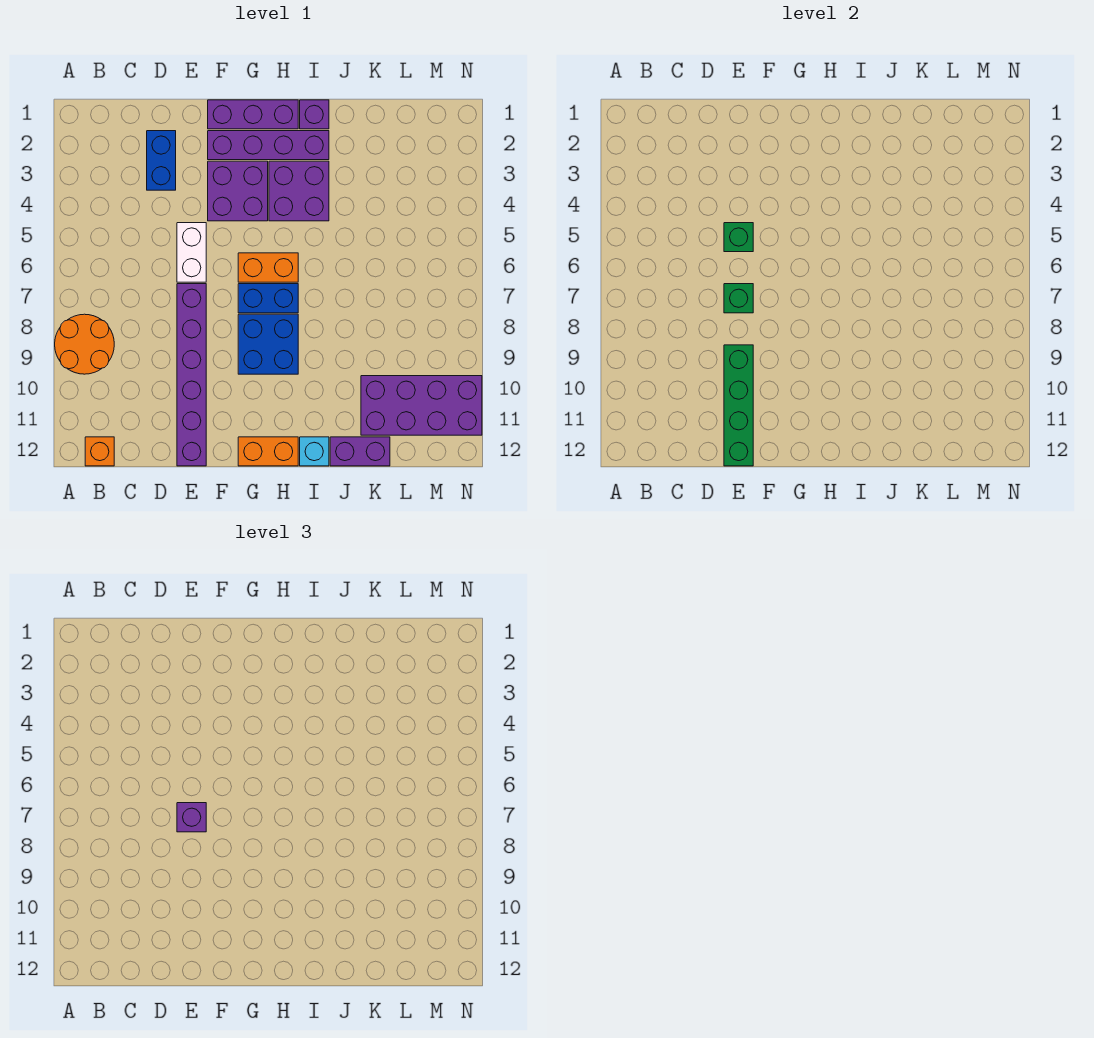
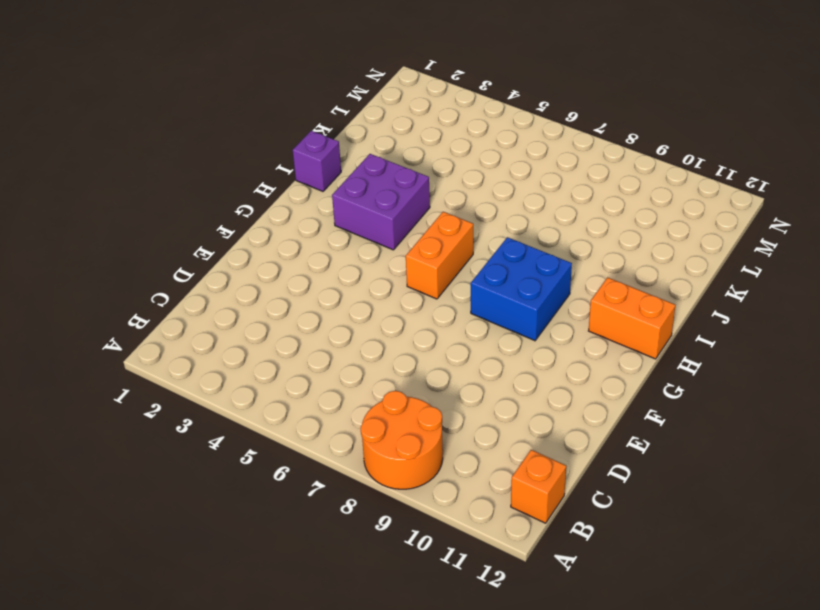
orange brick H11:H12 level 1 -> orange brick G12:H12 level 1
none -> blue brick D2:D3 level 1
none -> white brick E5:E6 level 1
none -> purple brick E7:E12 level 1

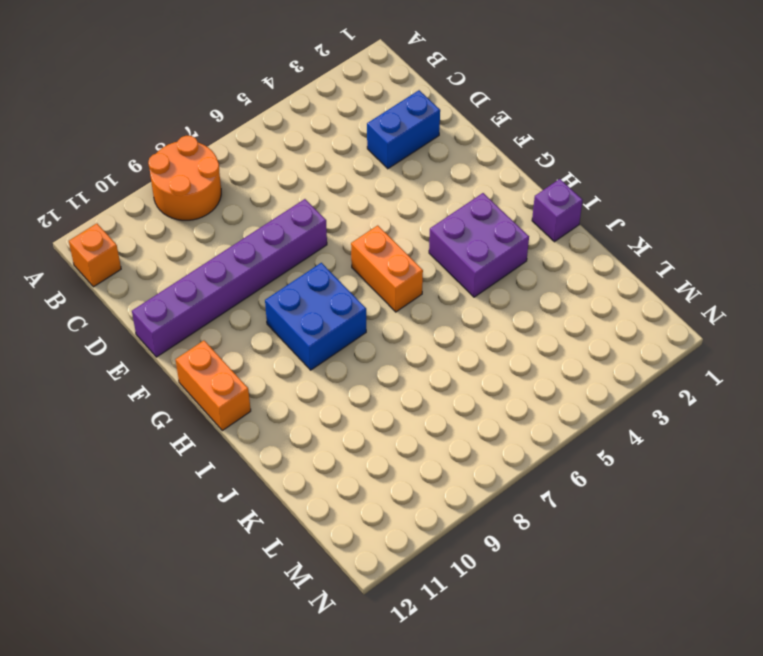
none -> white brick E5:E6 level 1
none -> purple brick F1:H1 level 1
none -> purple brick F2:I2 level 1

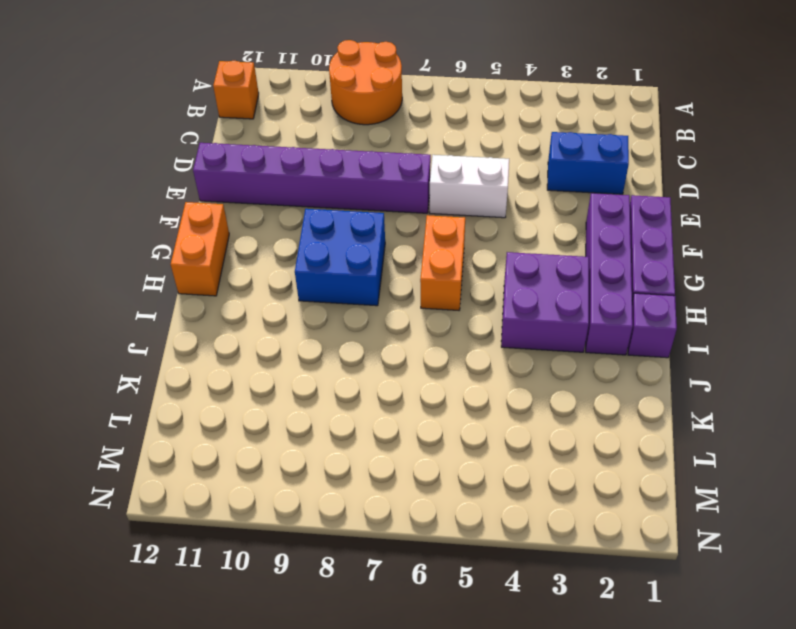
none -> purple brick F3:G4 level 1
none -> blue brick G7:H7 level 1
none -> cyan brick I12 level 1

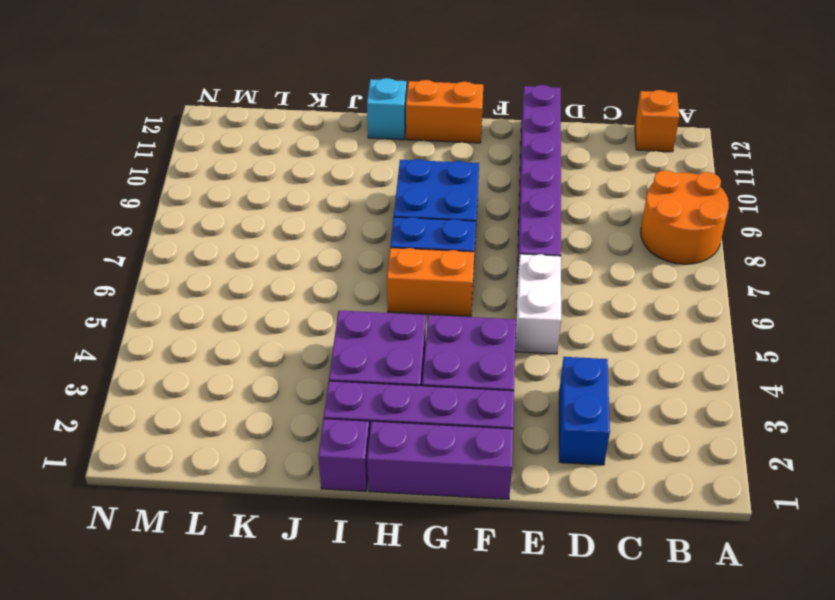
none -> purple brick J12:K12 level 1
none -> purple brick K10:N11 level 1
none -> green brick E5 level 2

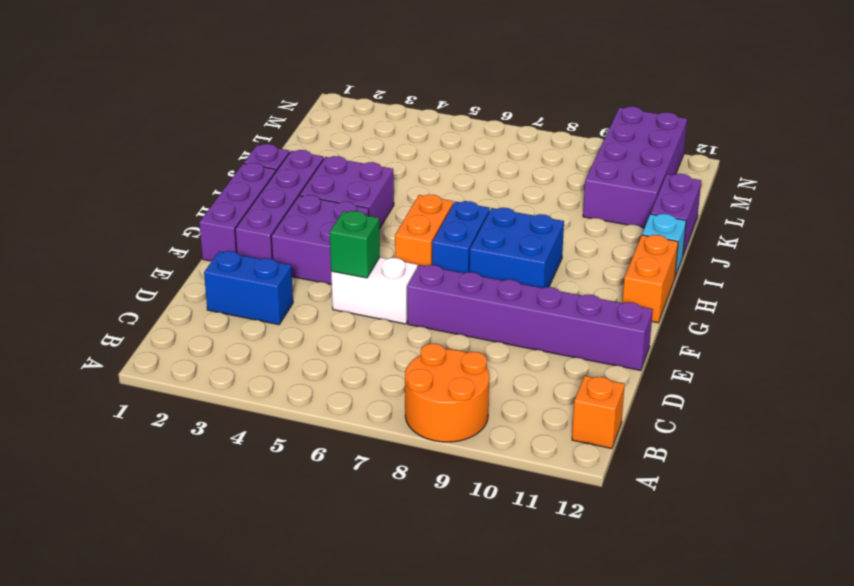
none -> green brick E7 level 2
none -> green brick E9:E12 level 2
none -> purple brick E7 level 3

